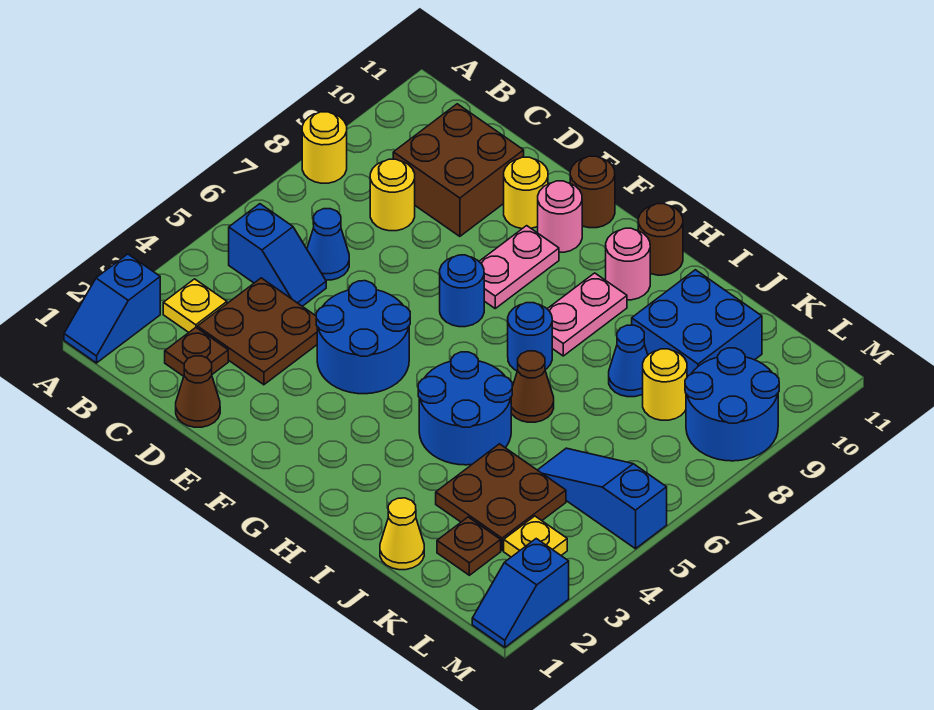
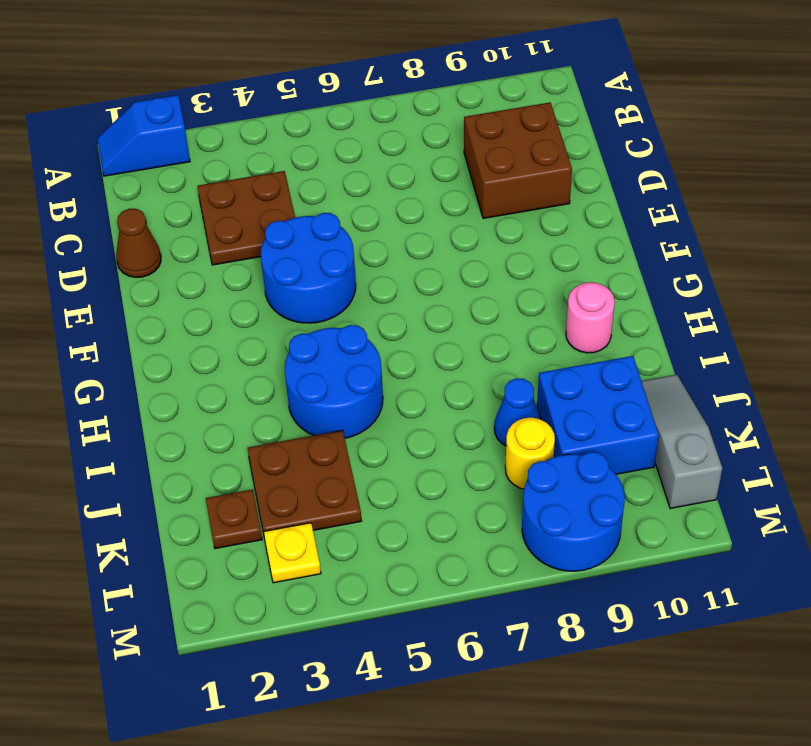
grey slope J11:L11 level 1 top L -> none
none -> yellow round brick A8 level 1
none -> yellow plate B3 level 1
none -> blue slope B5:C5 level 1 top B
none -> brown plate C2 level 1

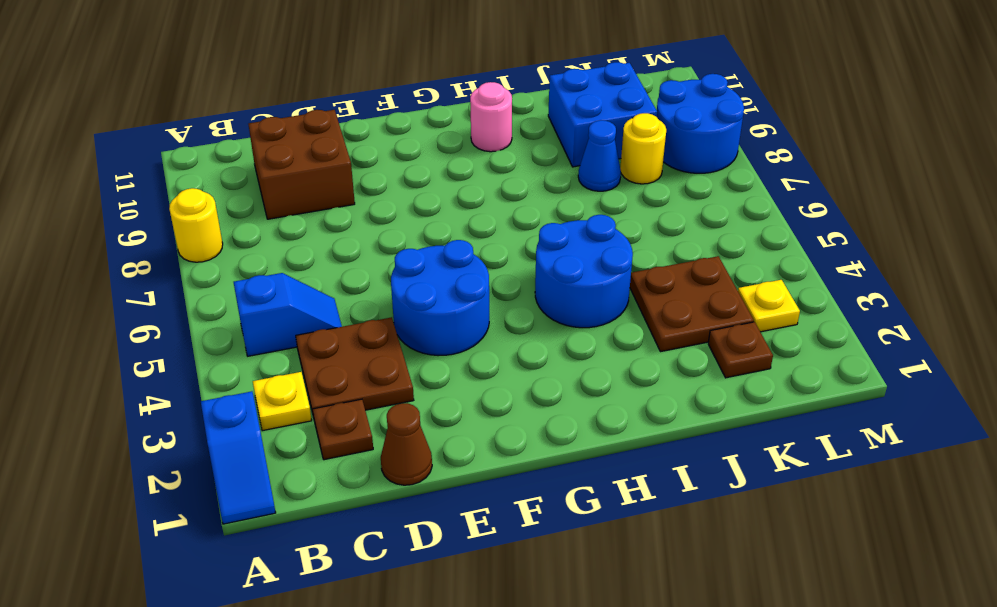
none -> blue cone C6 level 1
none -> yellow round brick C8 level 1
none -> yellow round brick E10 level 1
none -> blue round brick F7 level 1

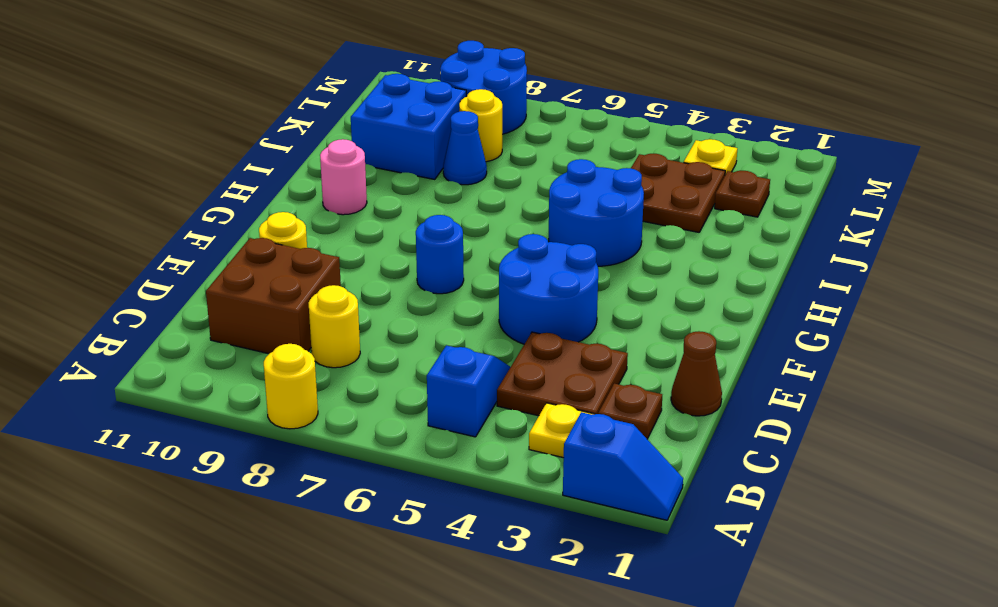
none -> blue cone C6 level 1
none -> pink plate F8:F9 level 1
none -> pink round brick F10 level 1
none -> brown round brick F11 level 1

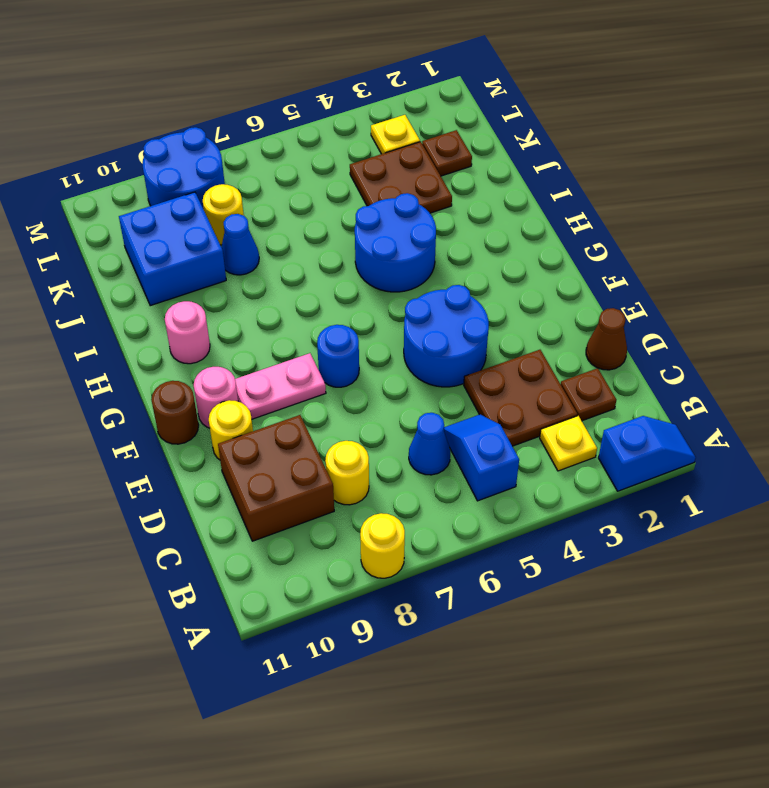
none -> blue round brick H7 level 1
none -> pink plate H8:H9 level 1
none -> brown round brick H11 level 1
none -> brown cone I6 level 1

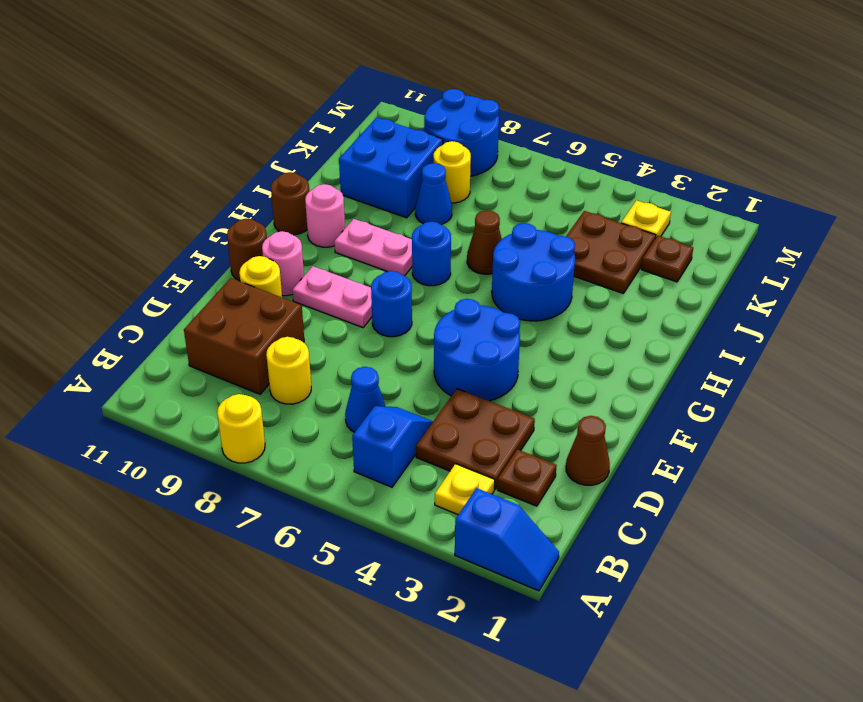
none -> yellow cone J1 level 1
none -> blue slope K5:M5 level 1 top M
none -> blue slope M1:M2 level 1 top 2

